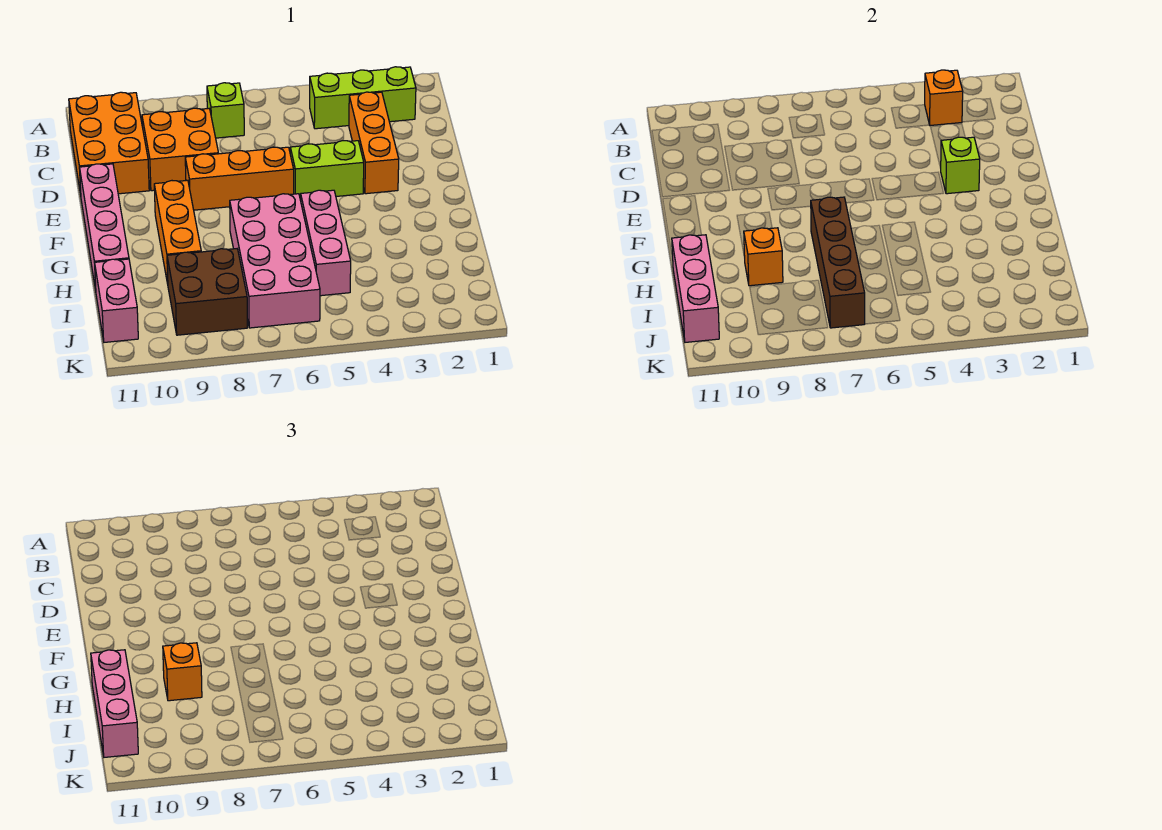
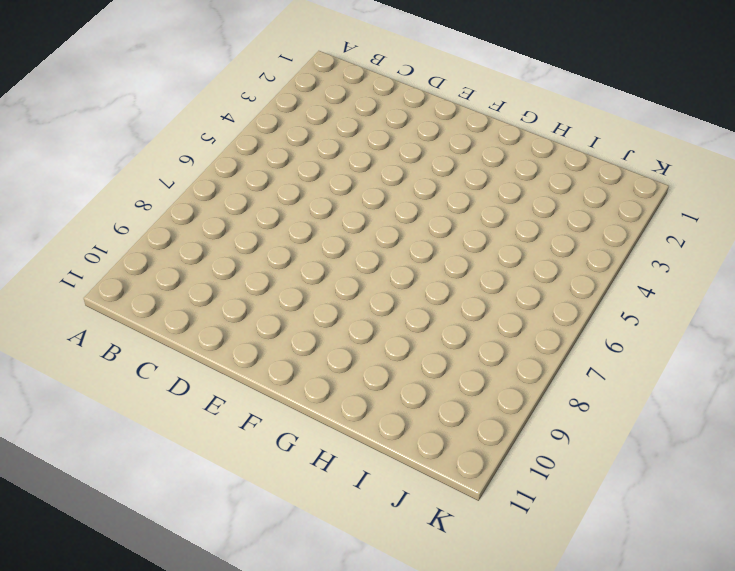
none -> lime brick B2:B4 level 1
none -> lime brick B7 level 1
none -> orange brick B10:D11 level 1

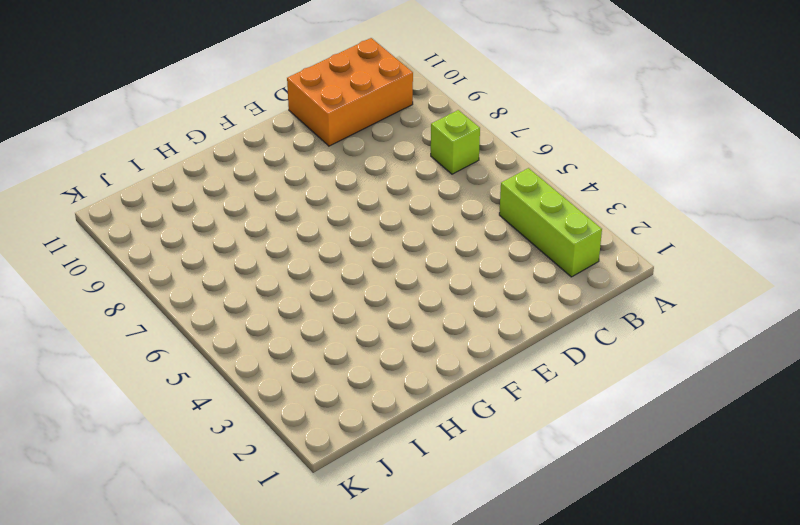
none -> orange brick C3:E3 level 1
none -> orange brick C8:D9 level 1
none -> lime brick E4:E5 level 1

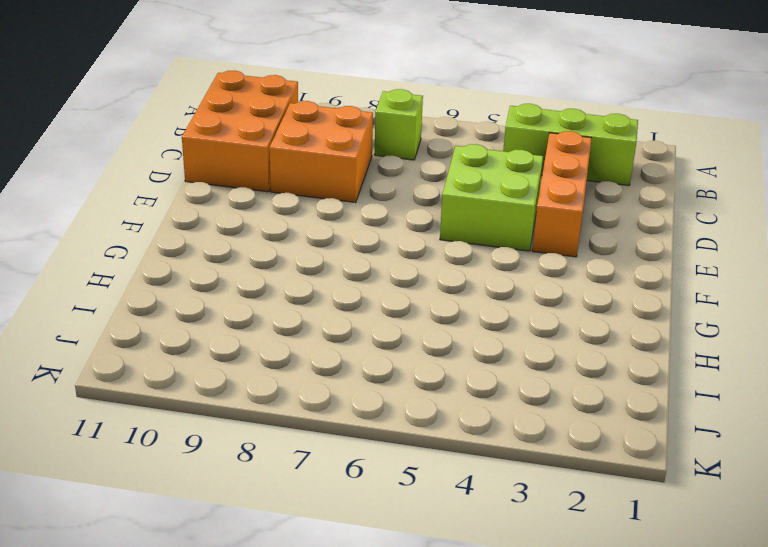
lime brick D4:E5 level 1 -> lime brick E4:E5 level 1
none -> orange brick E6:E8 level 1
none -> pink brick E11:H11 level 1
none -> orange brick F9:H9 level 1

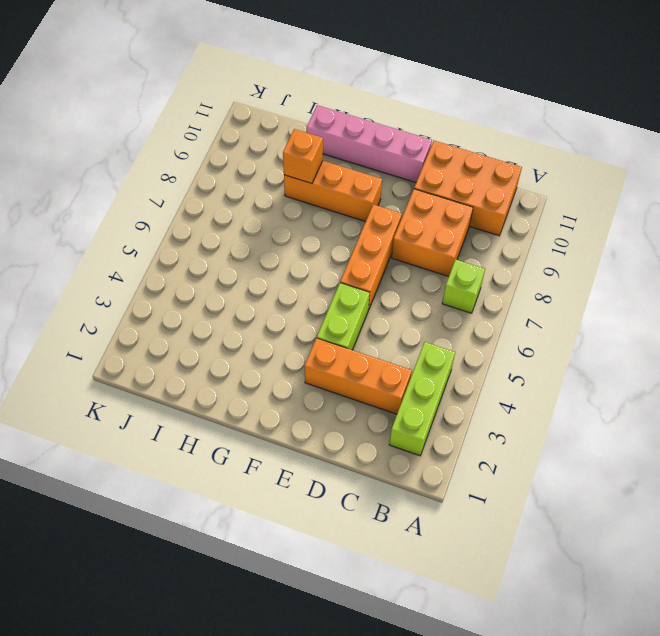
none -> pink brick G5:I5 level 1
none -> pink brick G6:J7 level 1
none -> brown brick I8:J9 level 1

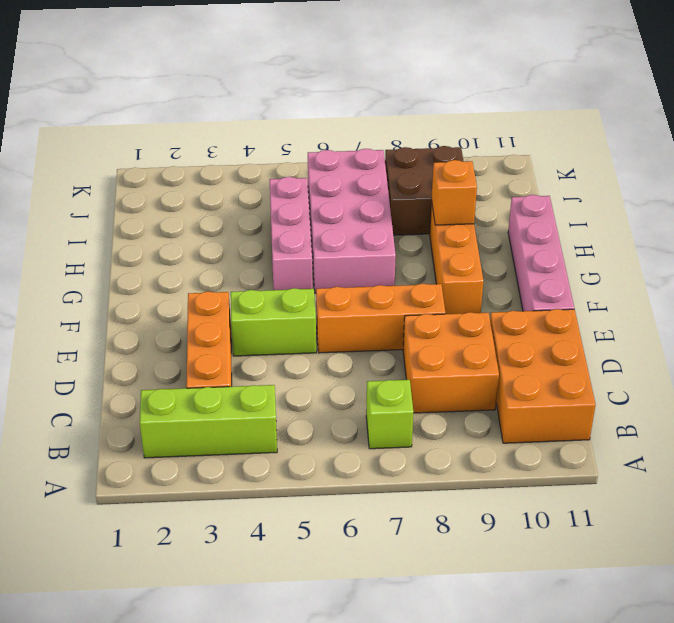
none -> pink brick I11:J11 level 1
none -> orange brick B3 level 2
none -> lime brick E3 level 2

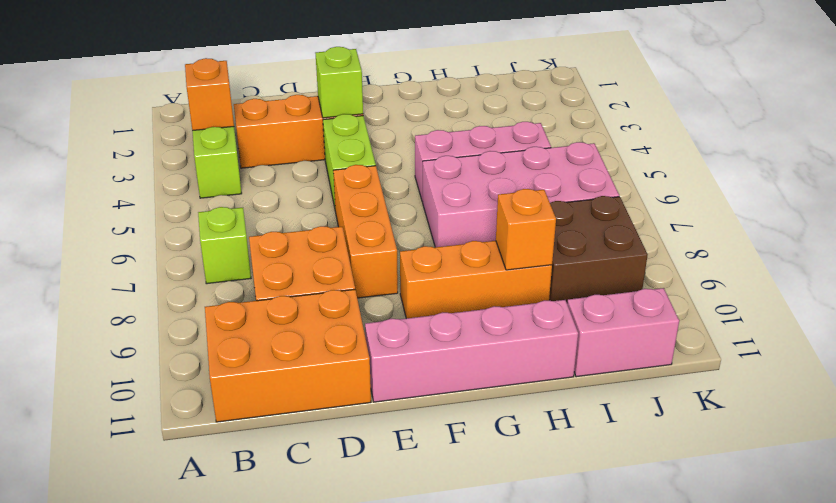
none -> brown brick G7:J7 level 2
none -> pink brick H11:J11 level 2
none -> orange brick H9 level 3

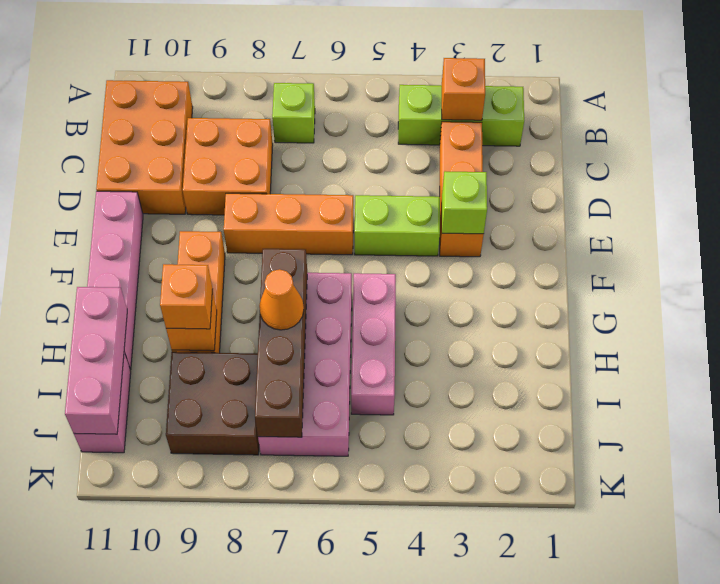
orange cone H7 level 3 -> none
none -> pink brick H11:J11 level 3

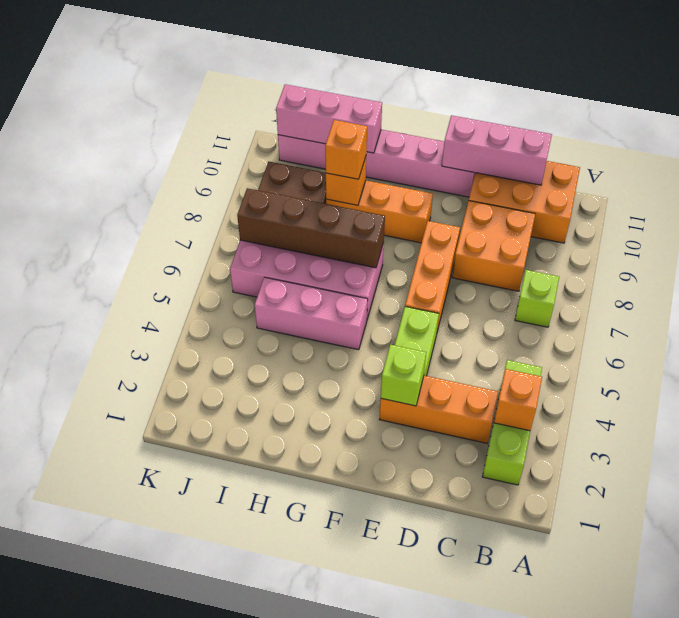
pink brick C11:E11 level 2 -> pink brick H11:J11 level 3

